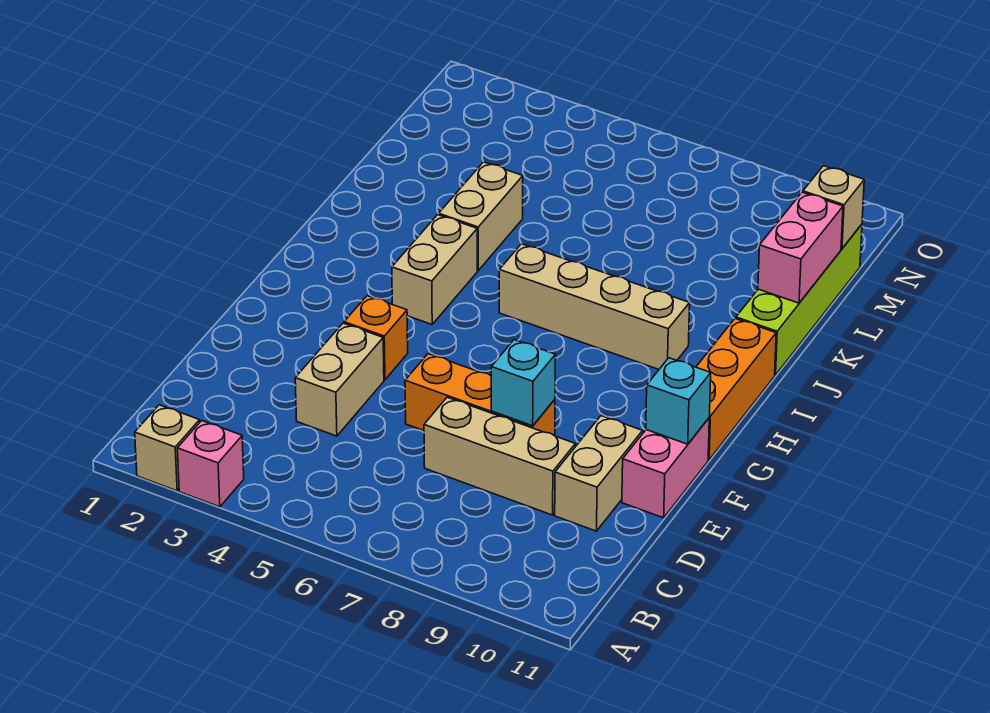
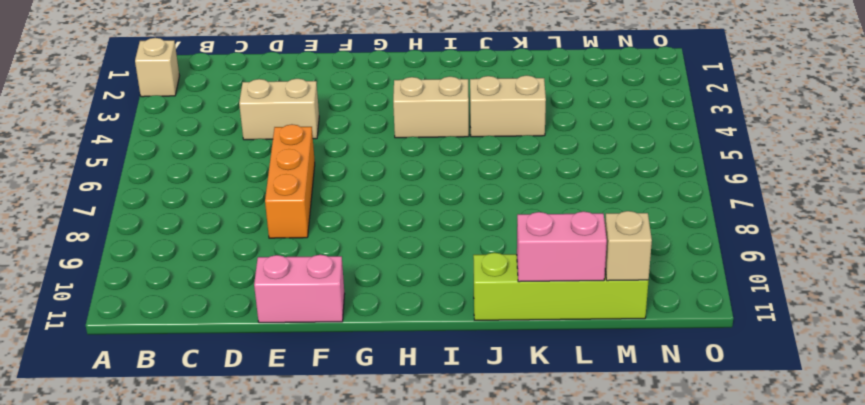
none -> pink brick A3 level 1
none -> tan brick D7:D9 level 1
none -> tan brick D10:E10 level 1

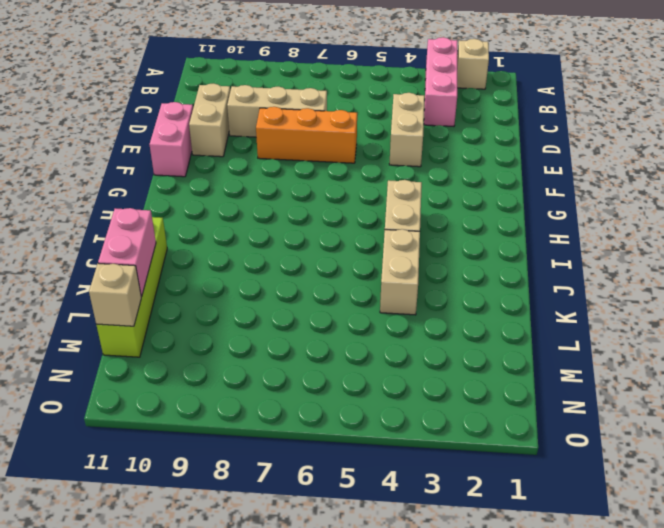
pink brick A3:C3 level 1 -> pink brick A3 level 1
none -> orange brick F4 level 1
none -> orange brick G11:I11 level 1
none -> tan brick I6:I9 level 1

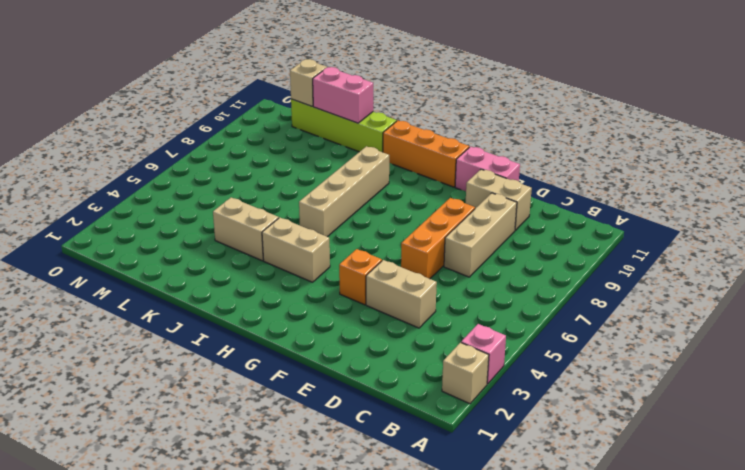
none -> cyan brick E8 level 2
none -> cyan brick F11 level 2

